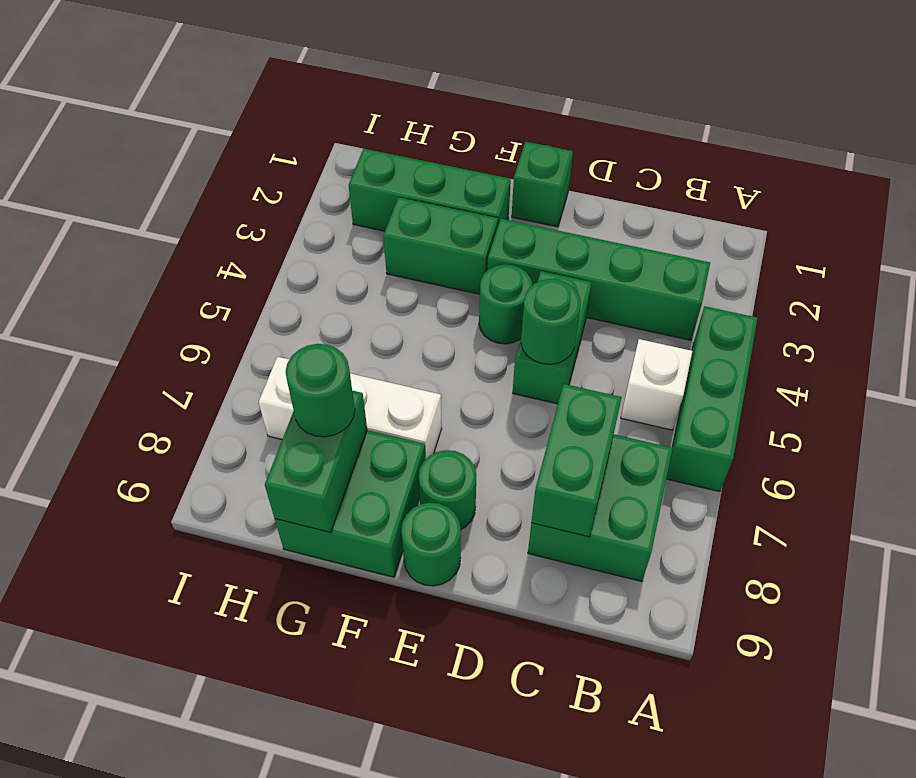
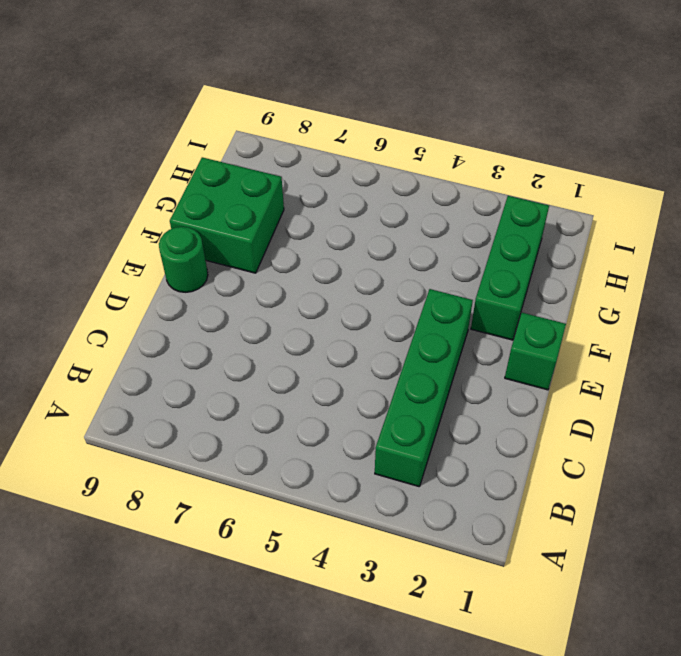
none -> green brick A4:A6 level 1
none -> white brick B5 level 1
none -> green brick B7:C8 level 1

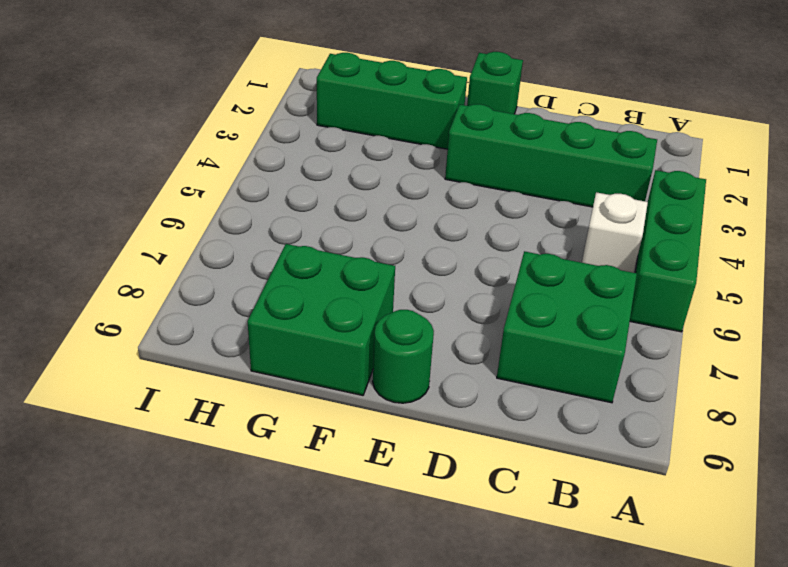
none -> green brick D4:D5 level 1
none -> green round brick E4 level 1
none -> green round brick E8 level 1

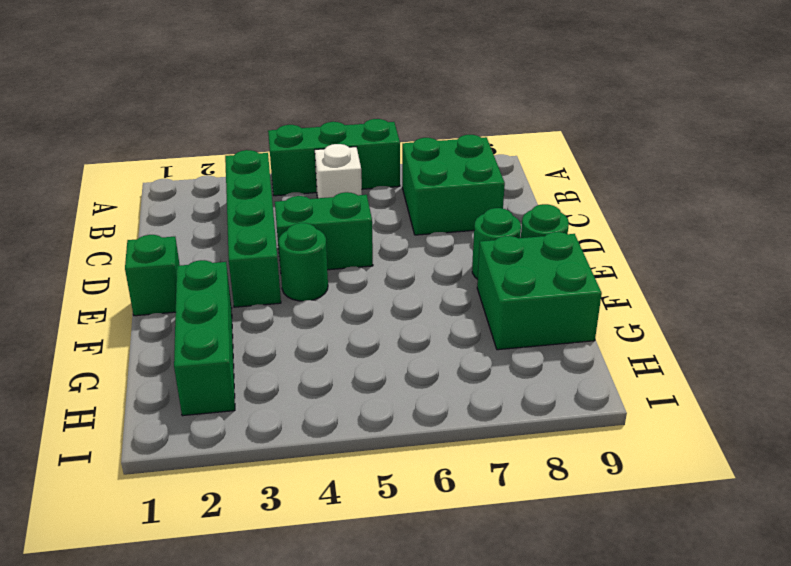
none -> green brick F3:G3 level 1
none -> white brick F7:H7 level 1
none -> green brick C7:C8 level 2

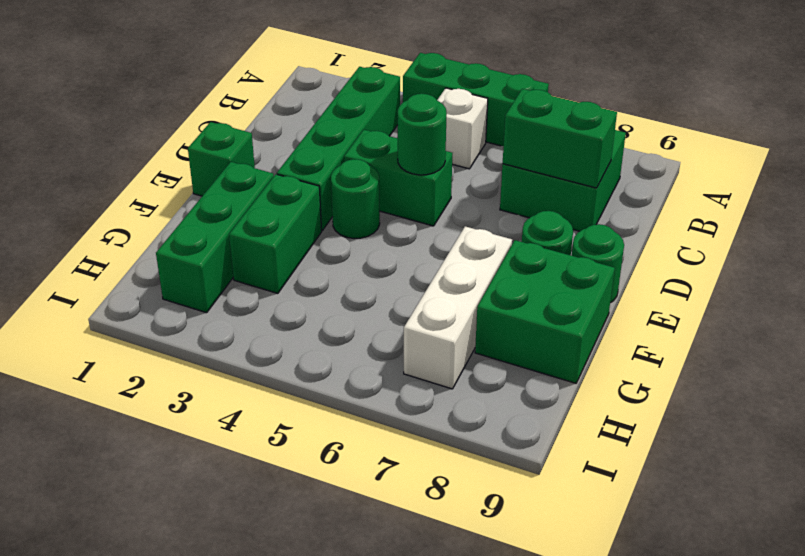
none -> green brick G8:G9 level 2
none -> green round brick G8 level 3

